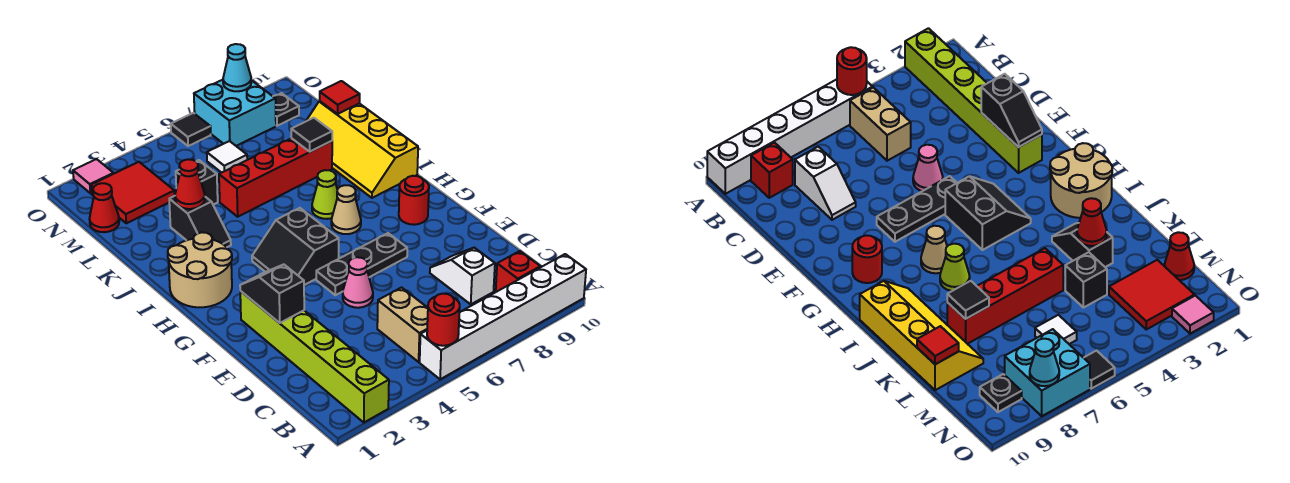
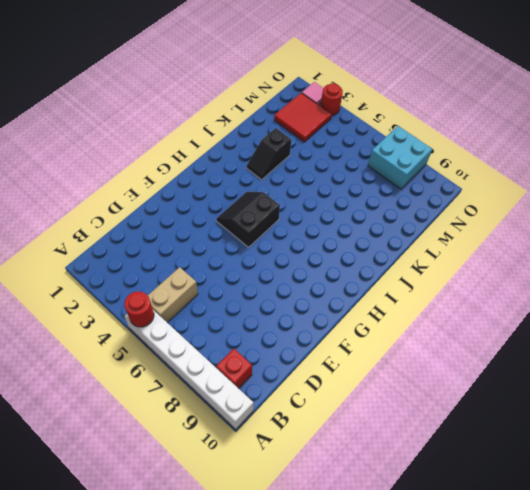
red round brick O3 level 1 -> red round brick G9 level 1
none -> lime brick A2:F2 level 1
none -> white slope C8:D8 level 1 top C
none -> pink cone E5 level 1

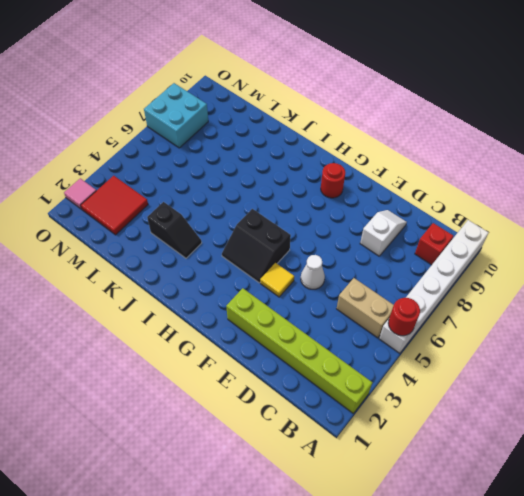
white slope D8:D9 level 1 top 8 -> white slope C8:D8 level 1 top C
white cone E5 level 1 -> pink cone E5 level 1
yellow tile F4 level 1 -> none
none -> black plate F5:F7 level 1
none -> tan round brick H1:I2 level 1
none -> tan cone H7 level 1

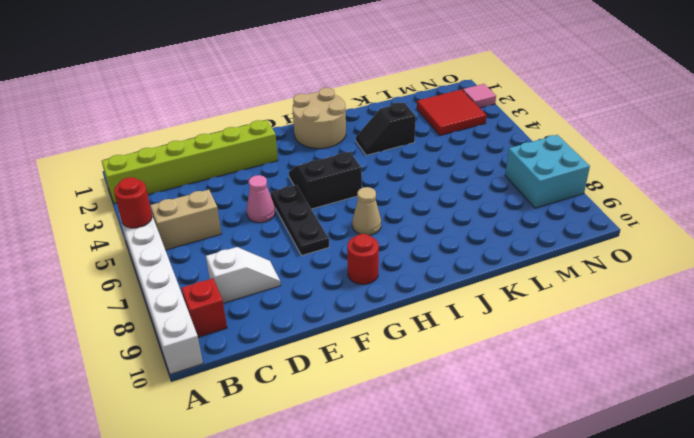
none -> lime cone I7 level 1
none -> yellow slope I9:L10 level 1 top 10
none -> red brick K5:K8 level 1

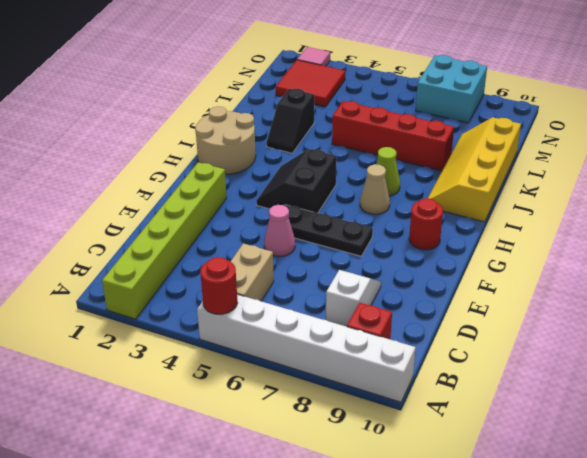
none -> black brick L4 level 1
none -> red cone M1 level 1
none -> white tile M6 level 1

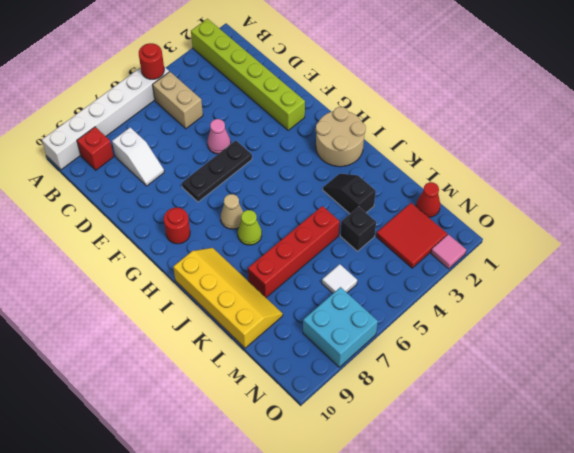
none -> black slope G4:H5 level 1 top 5
none -> black plate N9 level 1
none -> black tile O6 level 1

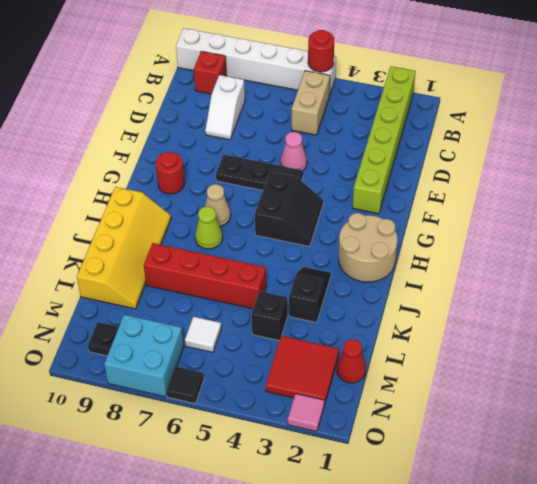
none -> black slope E2:F2 level 2 top E
none -> red cone K3 level 2
none -> black tile K8 level 2

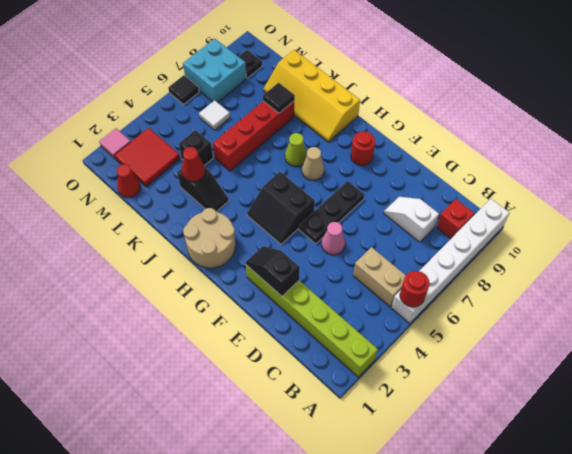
none -> red tile L10 level 2
none -> cyan cone O8 level 2

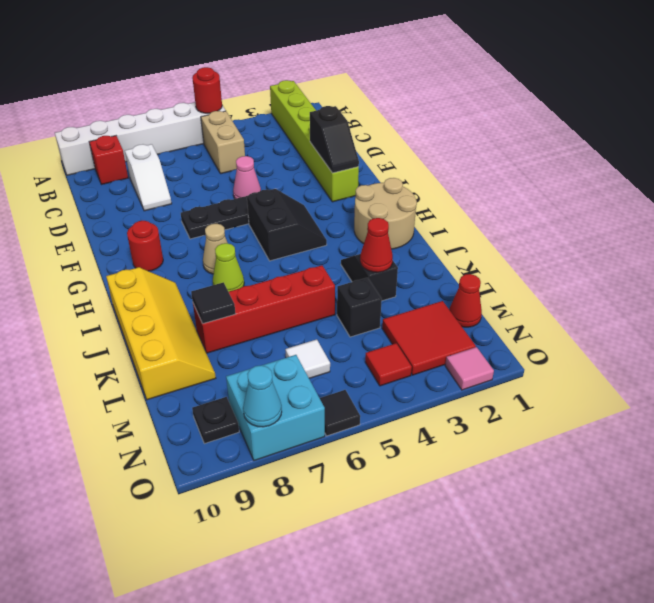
red tile N4 level 1 -> red tile L10 level 2

